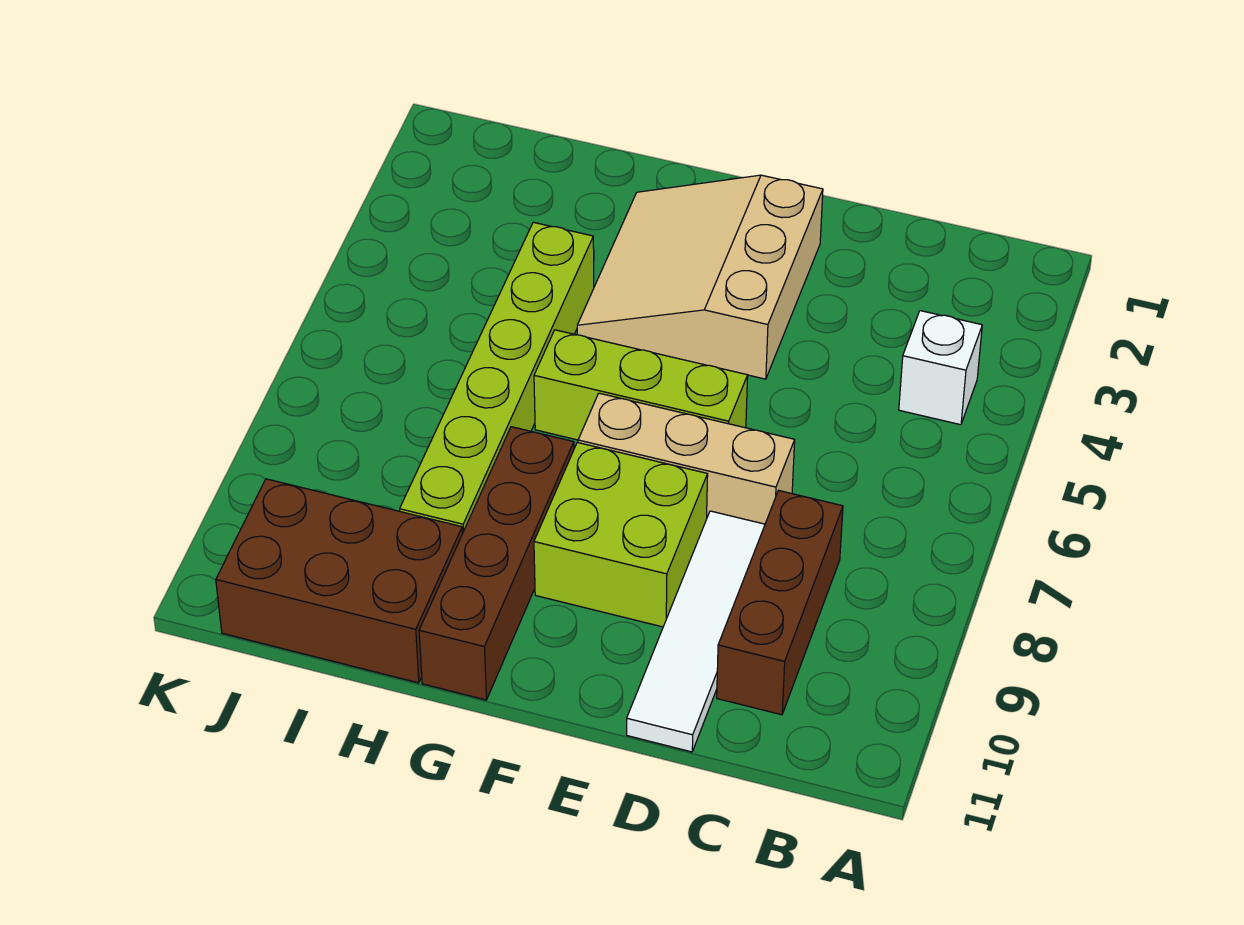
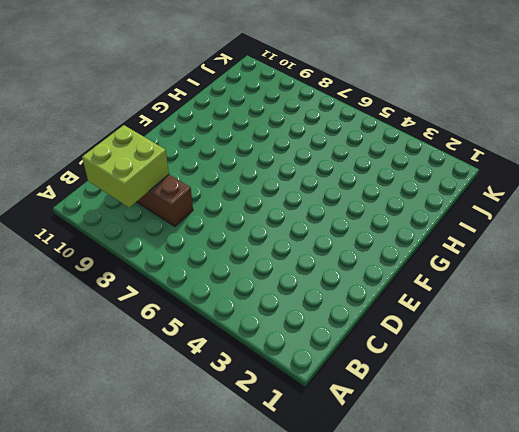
lime brick B9:C10 level 2 -> lime brick E8:F9 level 1
none -> white brick B4 level 1
none -> tan brick D7:F7 level 1

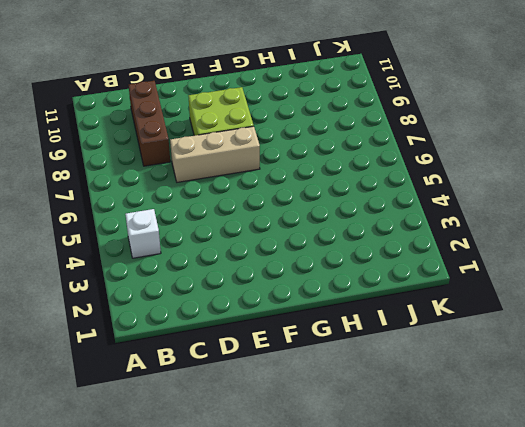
none -> white tile D8:D11 level 1
none -> tan slope E2:G4 level 1 top E

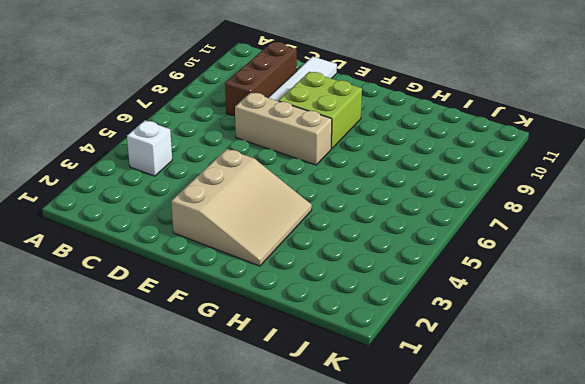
none -> lime brick E6:G6 level 1
none -> brown brick G8:G11 level 1

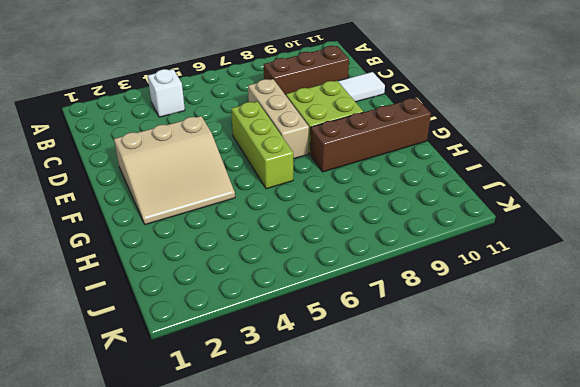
none -> lime brick H4:H9 level 1
none -> brown brick H10:J11 level 1

